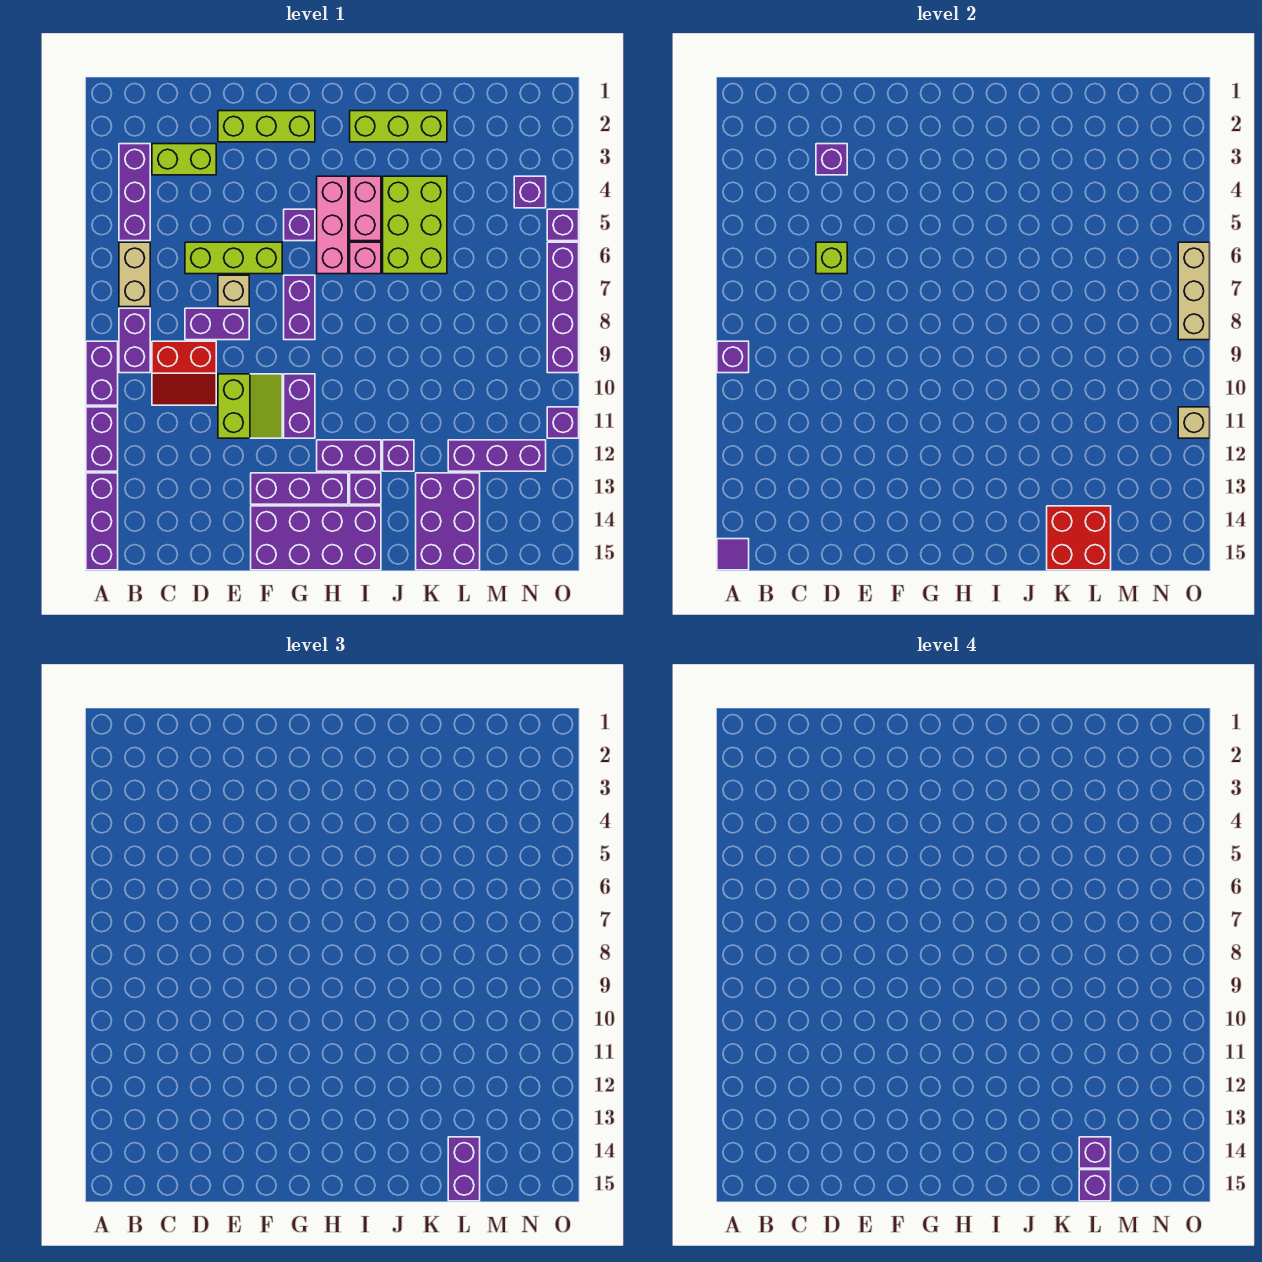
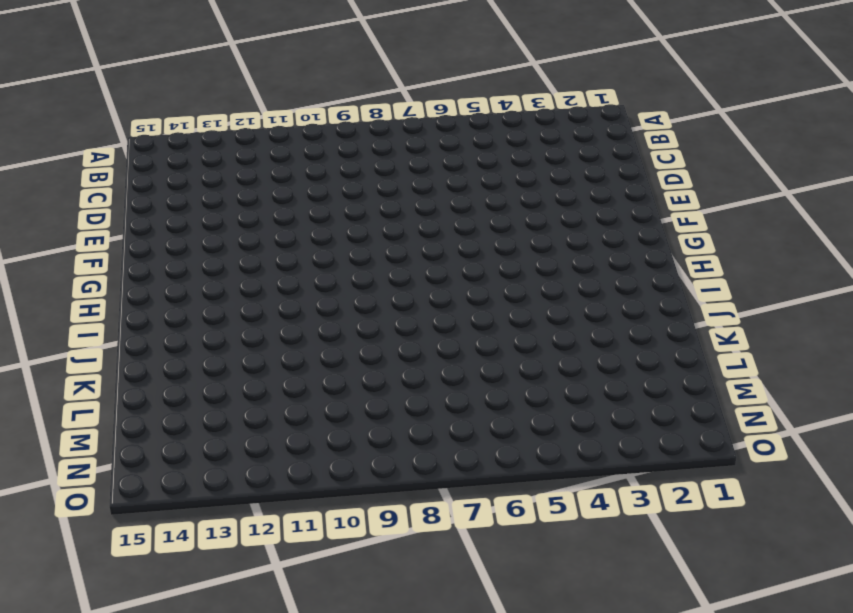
none -> purple brick A9:A10 level 1
none -> purple brick A11:A12 level 1
none -> purple brick A13:A15 level 1
none -> purple brick B3:B5 level 1

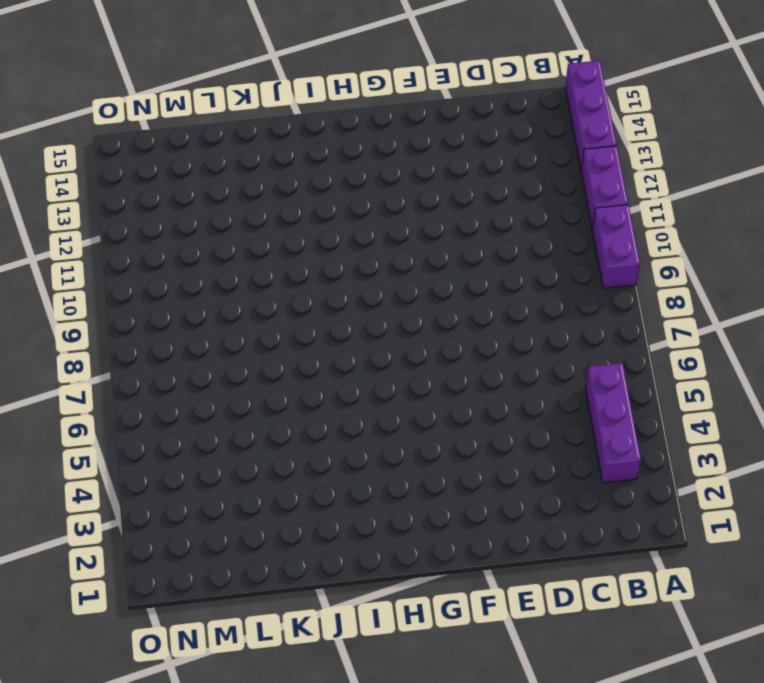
none -> tan brick B6:B7 level 1
none -> purple brick B8:B9 level 1
none -> lime brick C3:D3 level 1
none -> red slope C9:D10 level 1 top 9

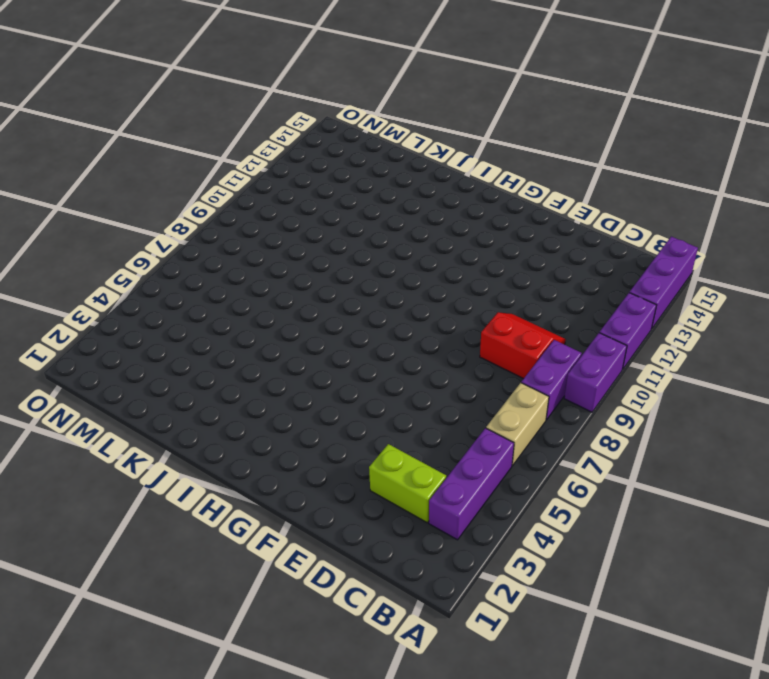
none -> lime brick D6:F6 level 1
none -> purple brick D8:E8 level 1
none -> lime brick E2:G2 level 1
none -> tan brick E7 level 1

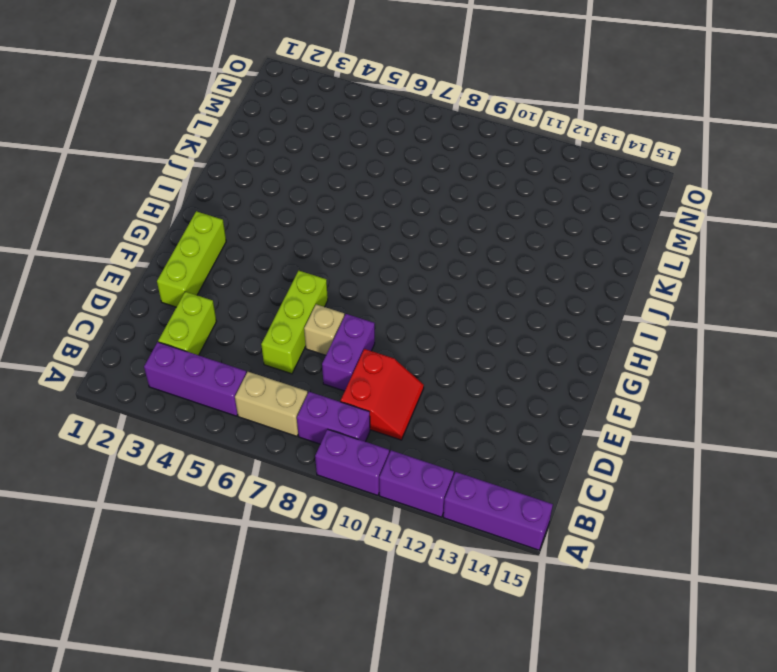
none -> lime slope E10:F11 level 1 top E
none -> purple brick F13:H13 level 1
none -> purple brick F14:I15 level 1
none -> purple brick G5 level 1

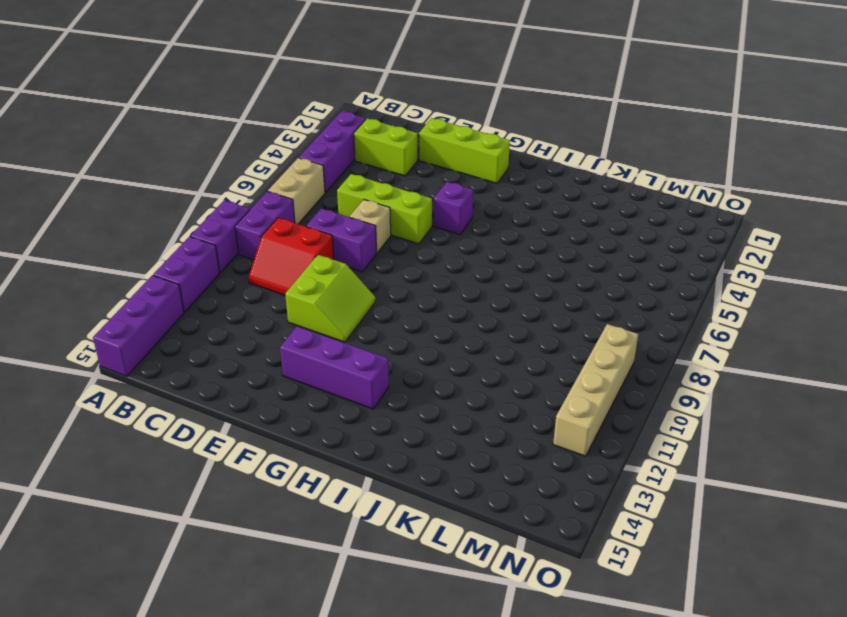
tan brick N9:N12 level 1 -> purple brick L12:N12 level 1
none -> purple brick F14:I15 level 1
none -> purple brick G7:G8 level 1
none -> purple brick G10:G11 level 1
none -> pink brick H4:H6 level 1

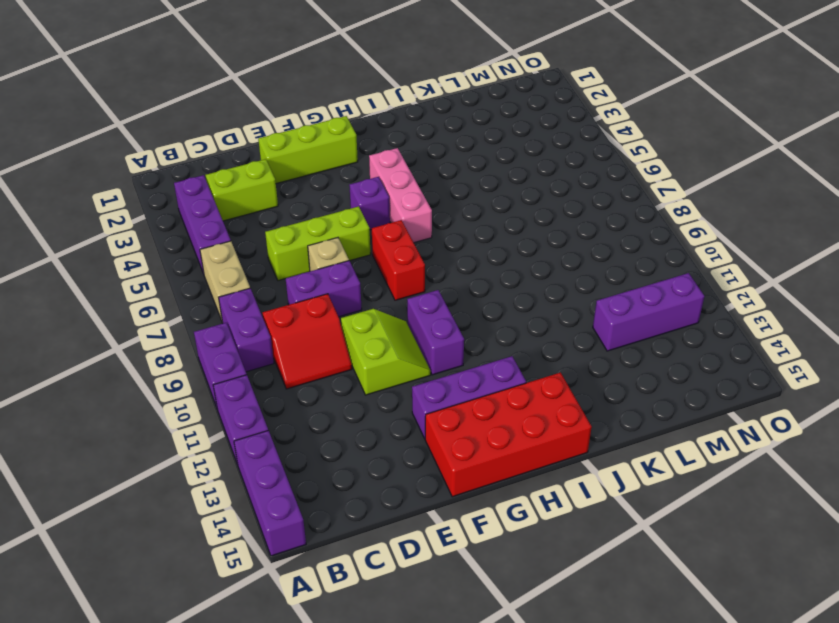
red brick F14:I15 level 1 -> purple brick F14:I15 level 1
red brick G7:G8 level 1 -> purple brick G7:G8 level 1
none -> purple brick H12:I12 level 1
none -> lime brick I2:K2 level 1
none -> pink brick I4:I5 level 1
none -> pink brick I6 level 1

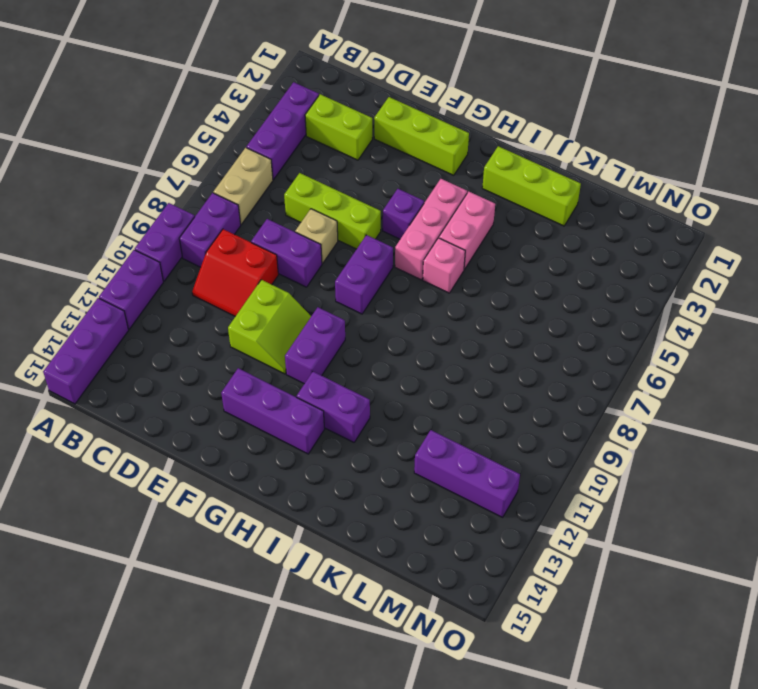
none -> purple brick F14:I15 level 1
none -> purple brick I13 level 1
none -> lime brick J4:K6 level 1
none -> purple brick J12 level 1

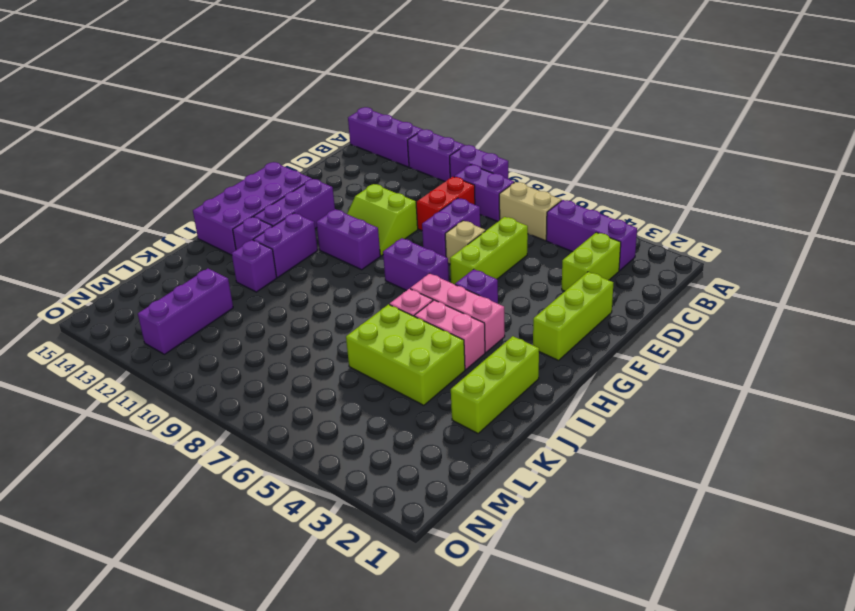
none -> purple brick K13:L15 level 1
none -> purple brick N4 level 1
none -> purple brick O5 level 1
none -> purple brick O6:O9 level 1

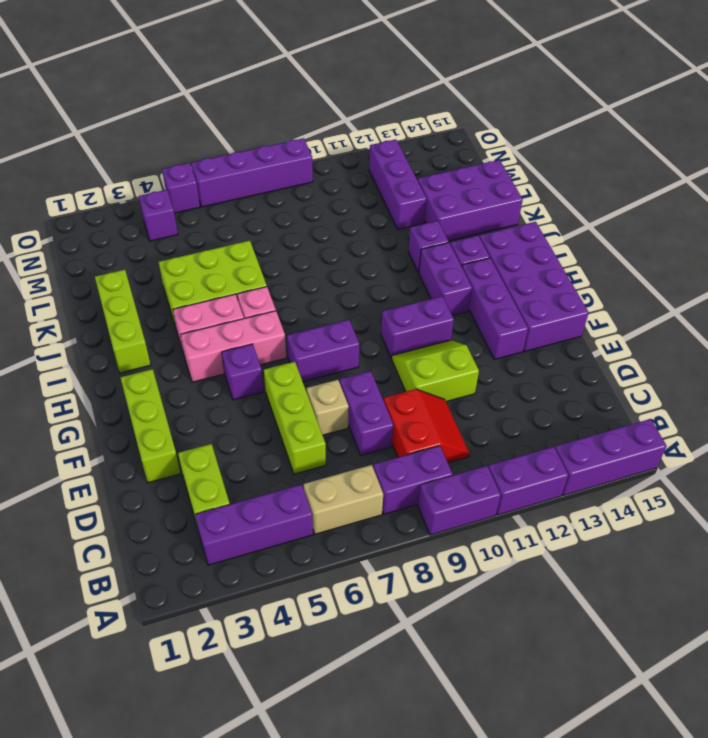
none -> purple brick O11 level 1
none -> purple brick A9 level 2
none -> purple tile A15 level 2
none -> purple brick D3 level 2

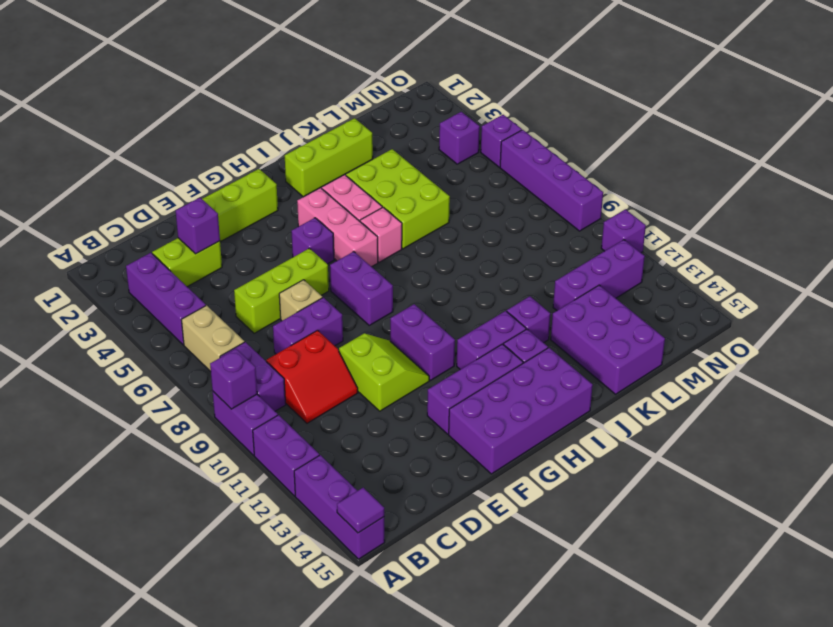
none -> lime brick D6 level 2
none -> red brick K14:L15 level 2
none -> tan brick O6:O8 level 2
none -> tan brick O11 level 2

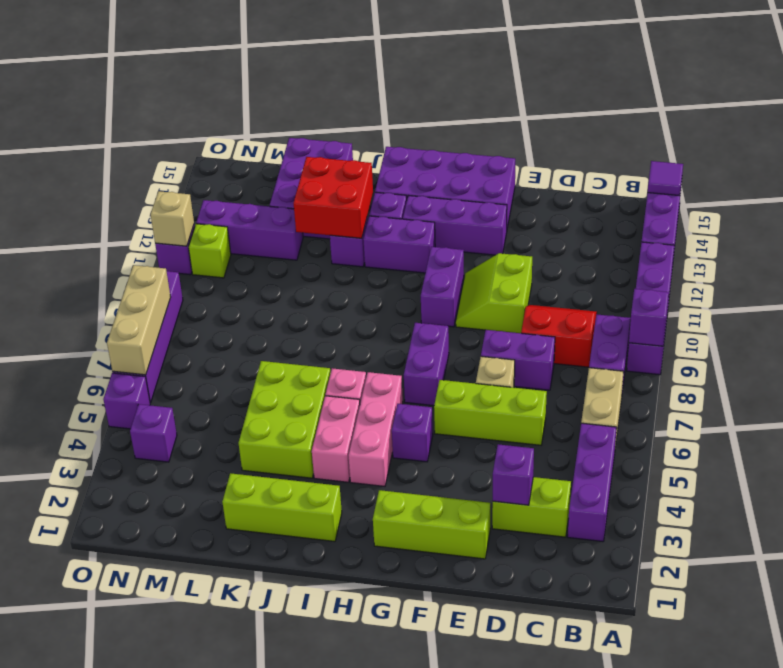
red brick J12:K13 level 2 -> red brick K14:L15 level 2
lime brick N11 level 1 -> lime brick D6 level 2
none -> purple brick L14:L15 level 3
none -> purple brick L14 level 4
none -> purple brick L15 level 4

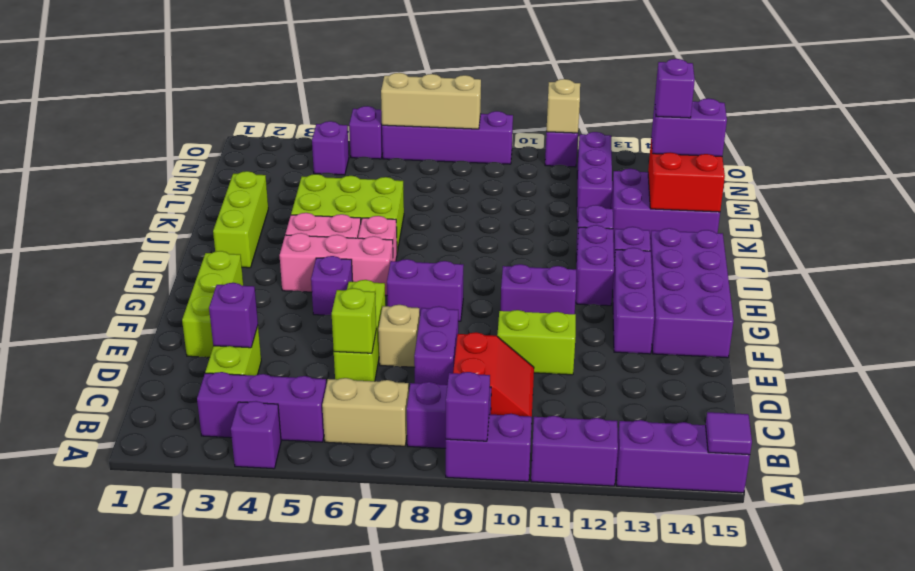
purple brick A4 level 1 -> purple brick L15 level 4

